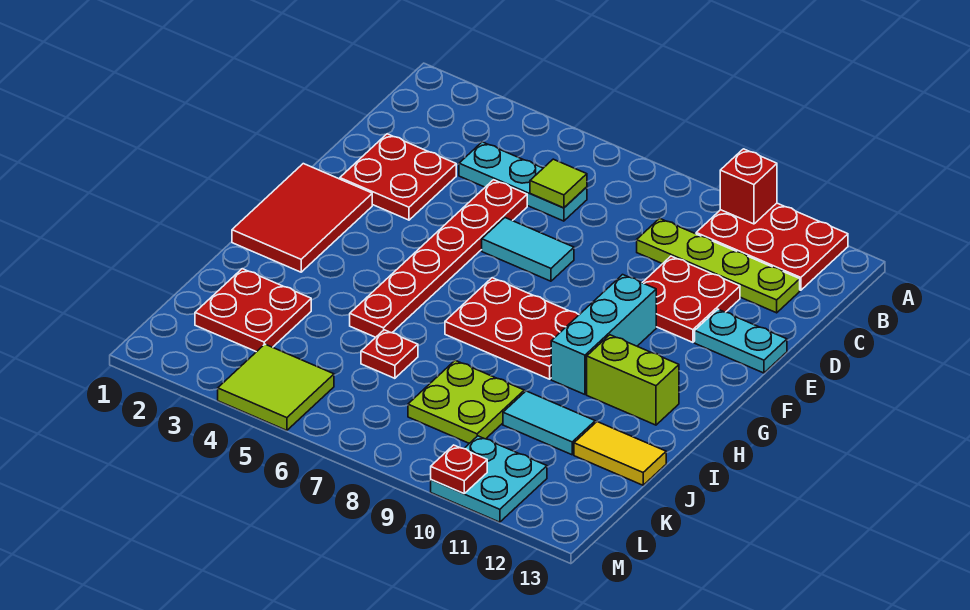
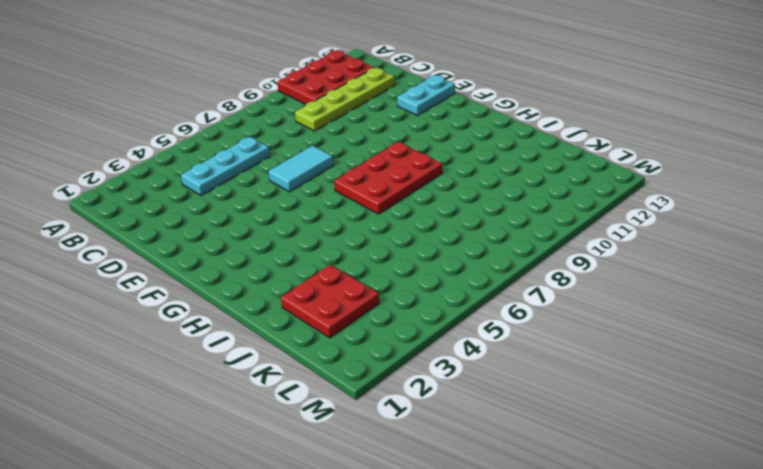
none -> red plate D2:E3 level 1
none -> red plate D5:I5 level 1
none -> red plate D10:E11 level 1

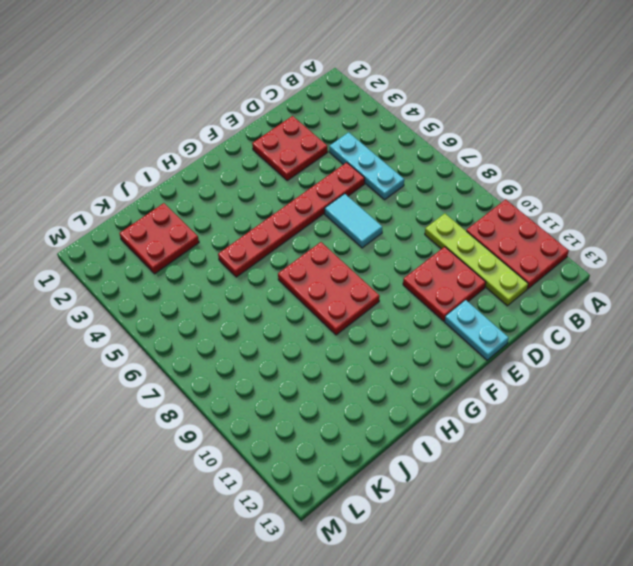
none -> red tile F1:H2 level 1
none -> cyan brick F10:H10 level 1
none -> lime brick H11:H12 level 1

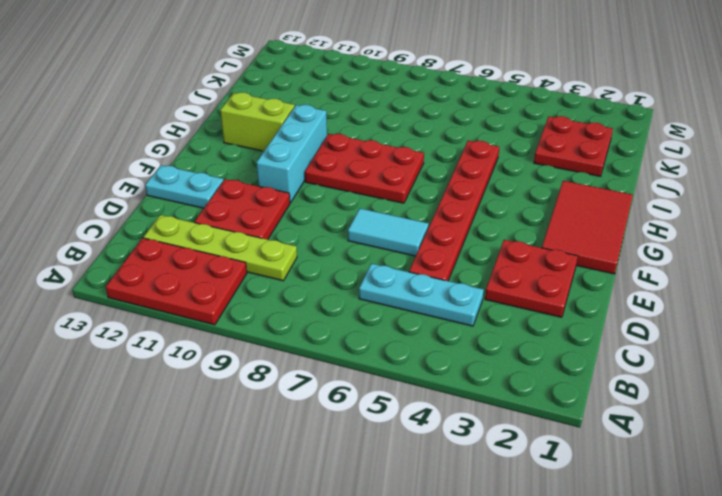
none -> red plate J6 level 1
none -> lime plate J8:K9 level 1
none -> cyan tile J10:J11 level 1

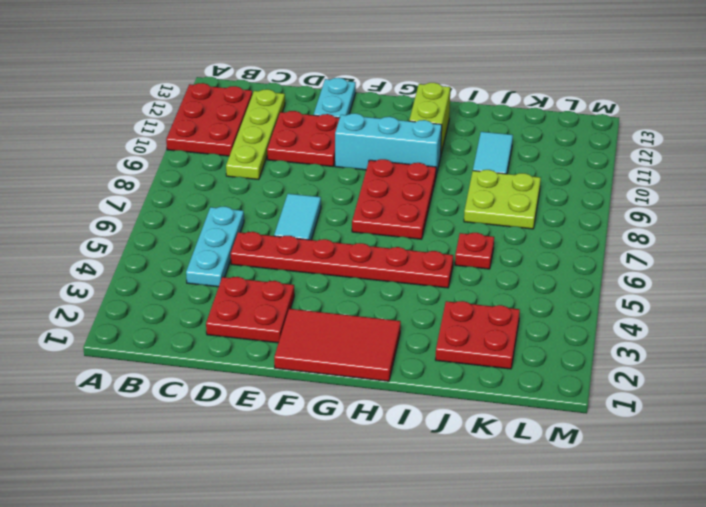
none -> yellow tile J12:J13 level 1
none -> lime tile L4:M5 level 1
none -> cyan plate L10:M11 level 1

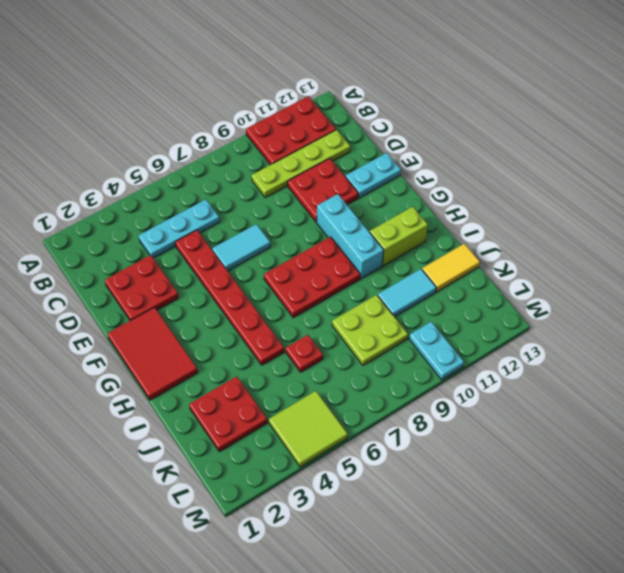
cyan plate L10:M10 level 1 -> cyan plate L10:M11 level 1
none -> red brick A10 level 2
none -> lime tile C6 level 2
none -> red plate M10 level 2

